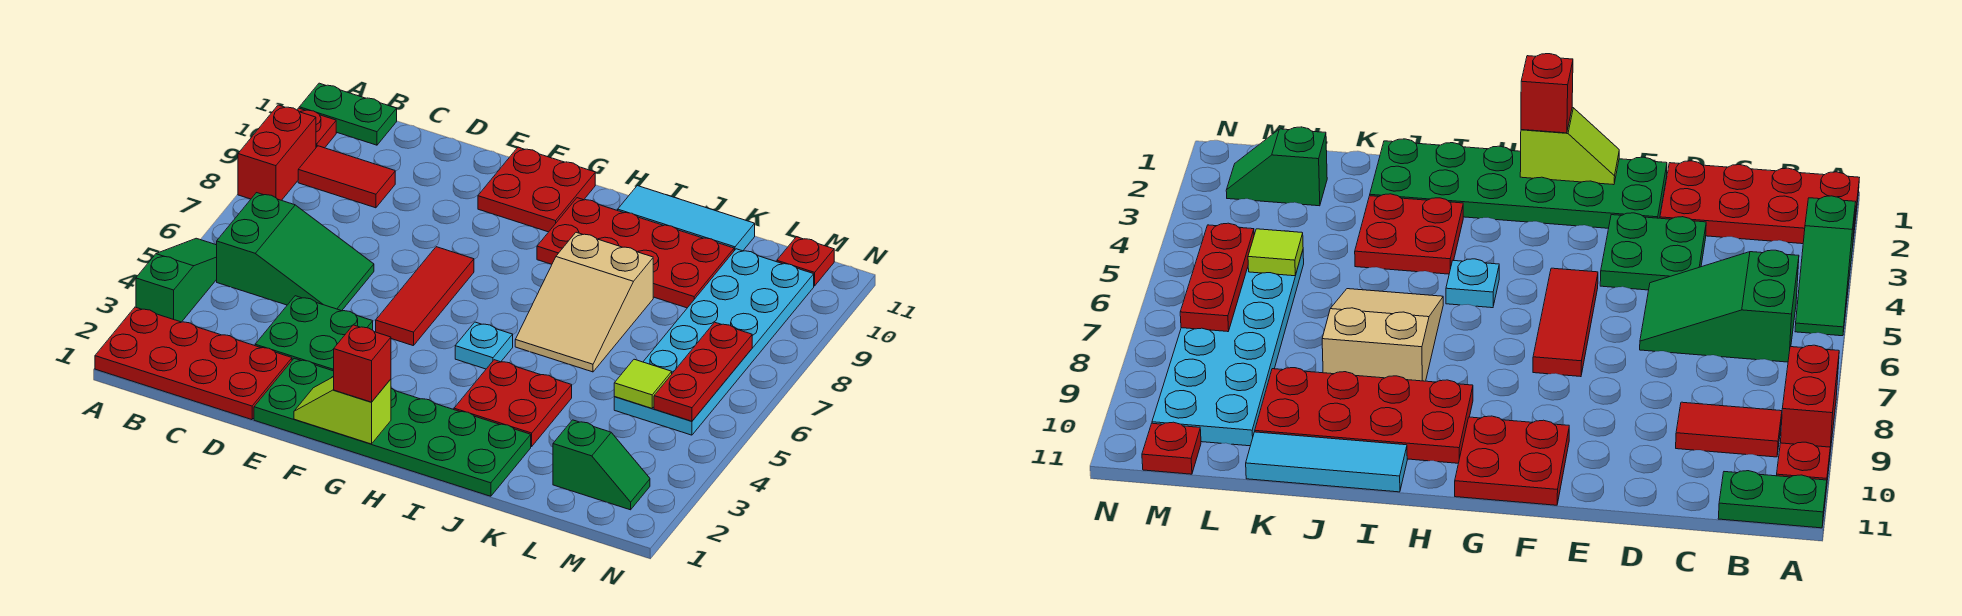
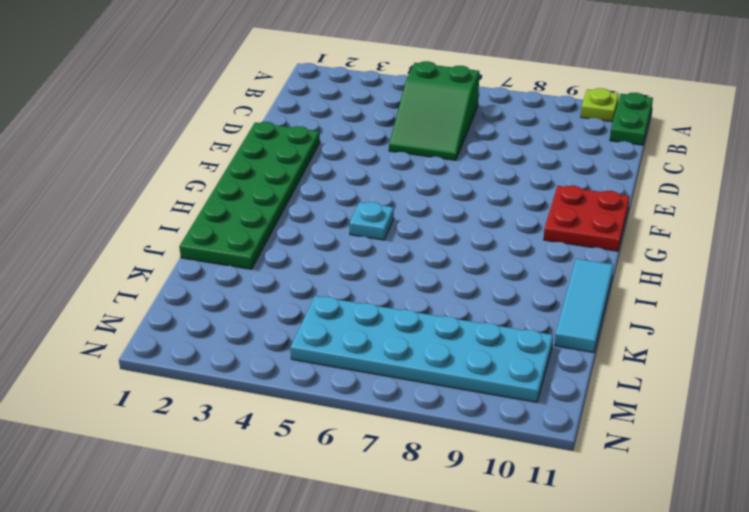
lime plate A10 level 1 -> red plate A10 level 1
none -> red plate A1:D2 level 1
none -> green slope A3:A5 level 1 top 3
none -> red brick A8:A9 level 1

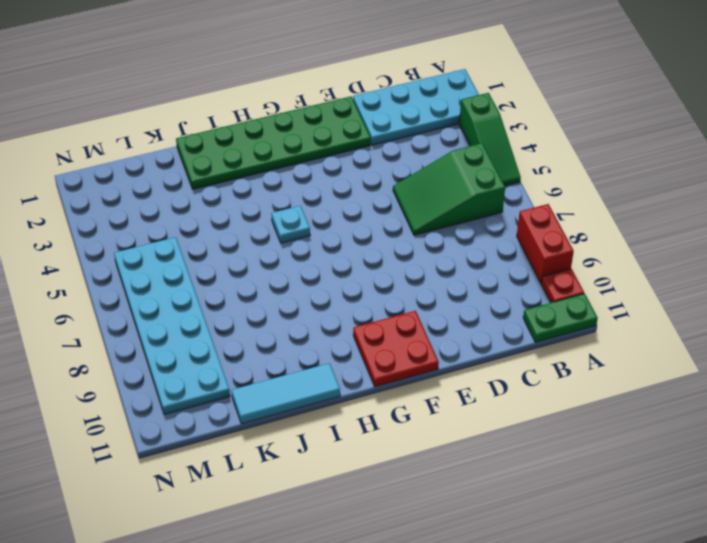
cyan plate A1:D2 level 1 -> red plate A1:D2 level 1
none -> red tile B9:C9 level 1
none -> green plate D3:E4 level 1
none -> red tile F5:F7 level 1

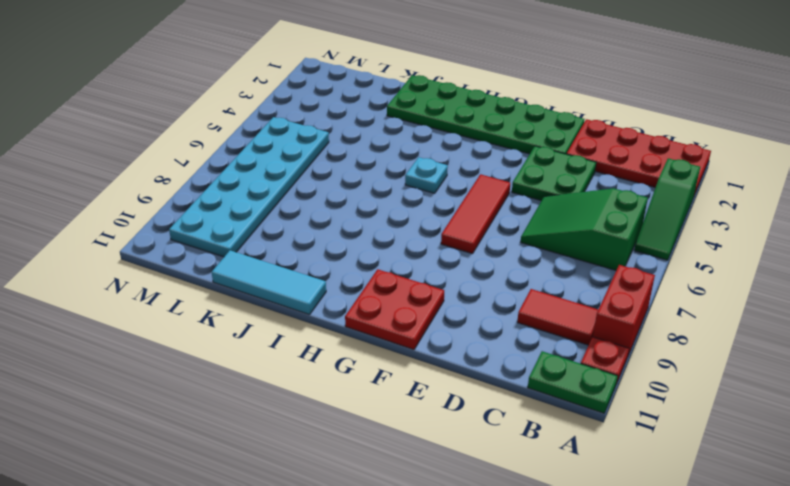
none -> red plate H9:K10 level 1
none -> red plate I3:J4 level 1
none -> tan slope I6:J8 level 1 top 8

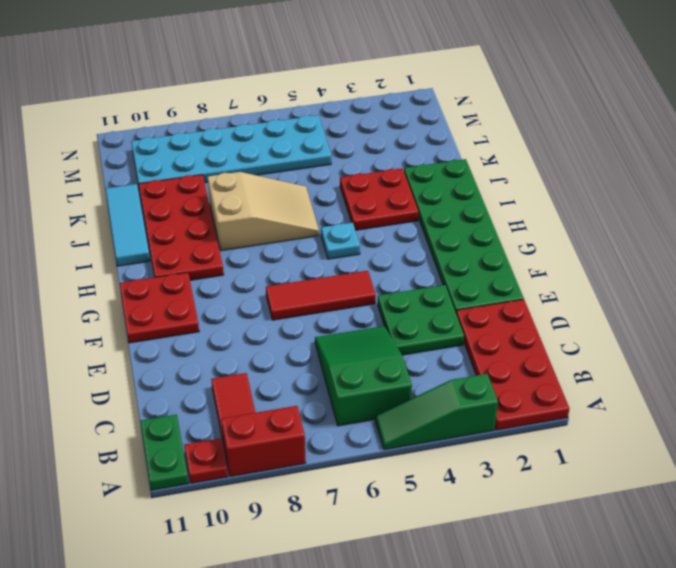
none -> green slope L2:M2 level 1 top L
none -> red plate M11 level 1
none -> lime slope F1:G1 level 2 top G

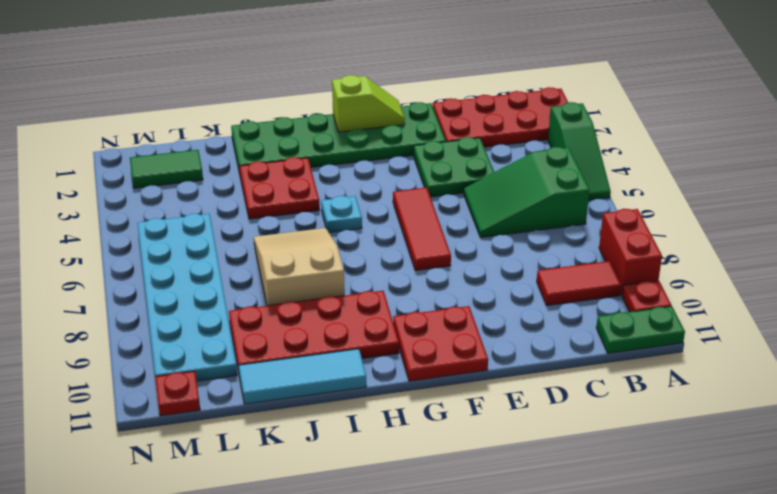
green tile L2:M2 level 1 -> green slope L2:M2 level 1 top L
none -> lime tile L5 level 2
none -> red plate M5:M7 level 2
none -> red brick G1 level 3

